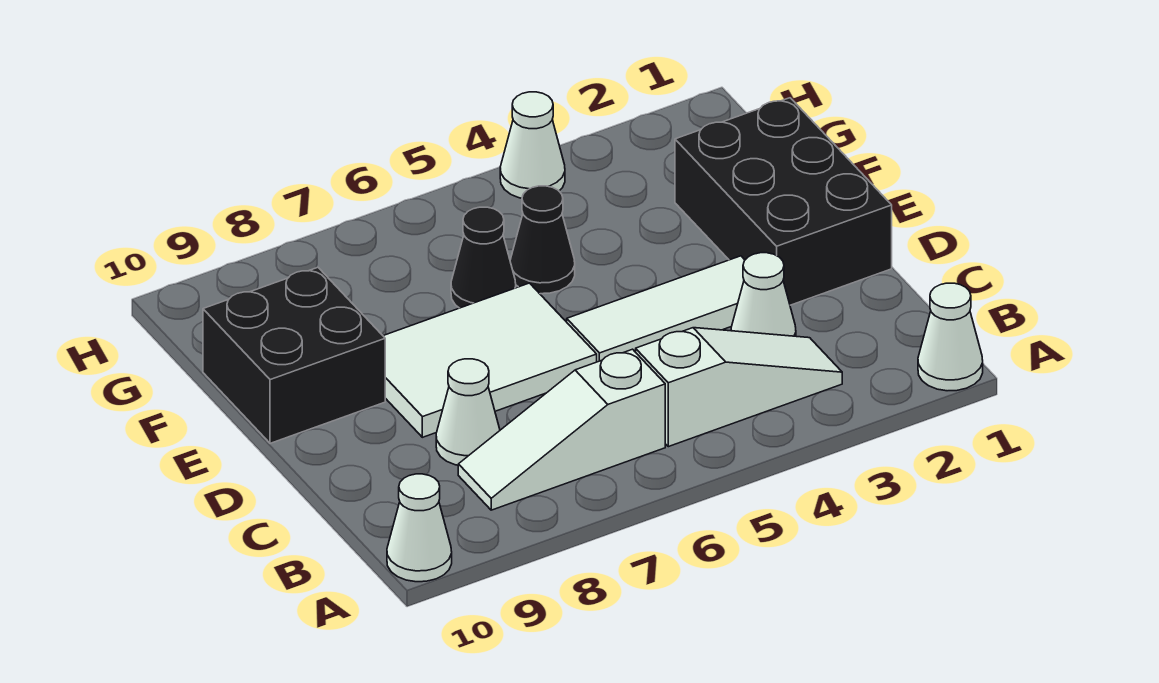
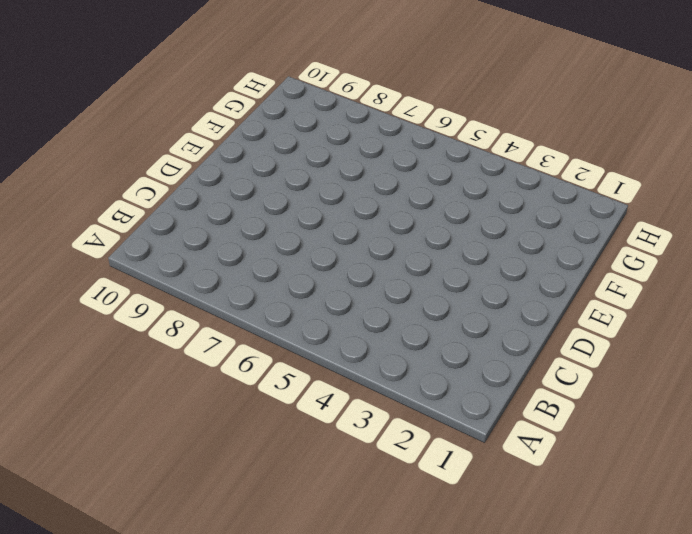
none -> white cone A1 level 1
none -> white cone A10 level 1
none -> white slope B3:B5 level 1 top 5

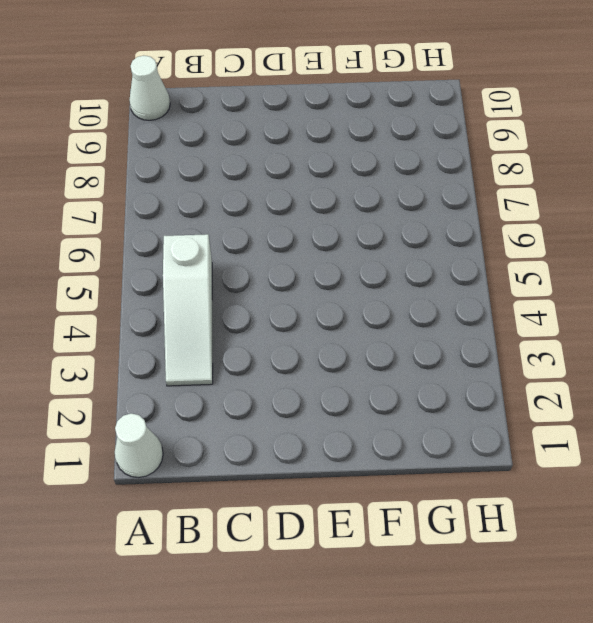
none -> white slope B6:B8 level 1 top 6
none -> white cone C3 level 1
none -> white cone C8 level 1

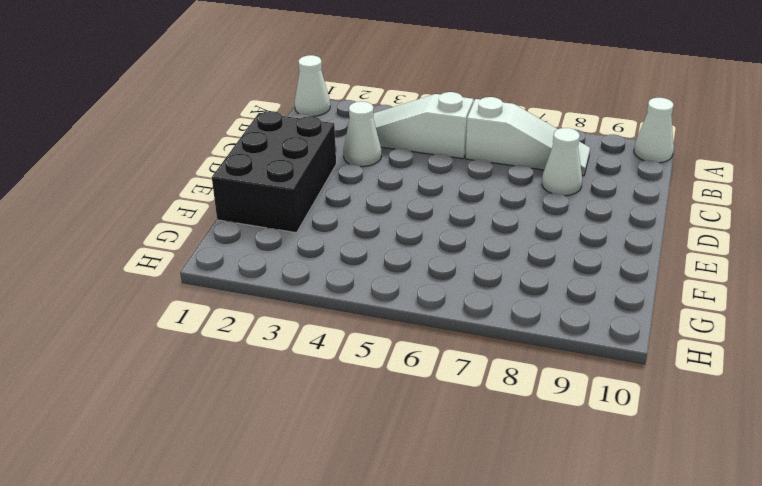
none -> white tile D3:D5 level 1
none -> white tile D6:E8 level 1
none -> black brick E9:F10 level 1

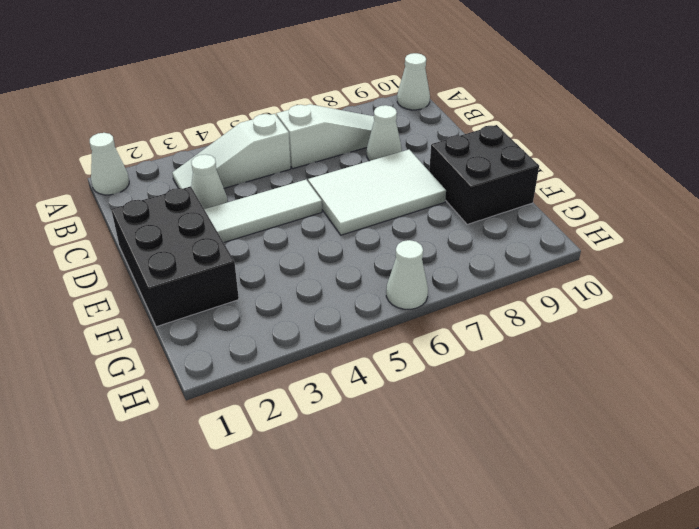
white cone H6 level 1 -> white cone H4 level 1
none -> black cone F5 level 1
none -> black cone F6 level 1

